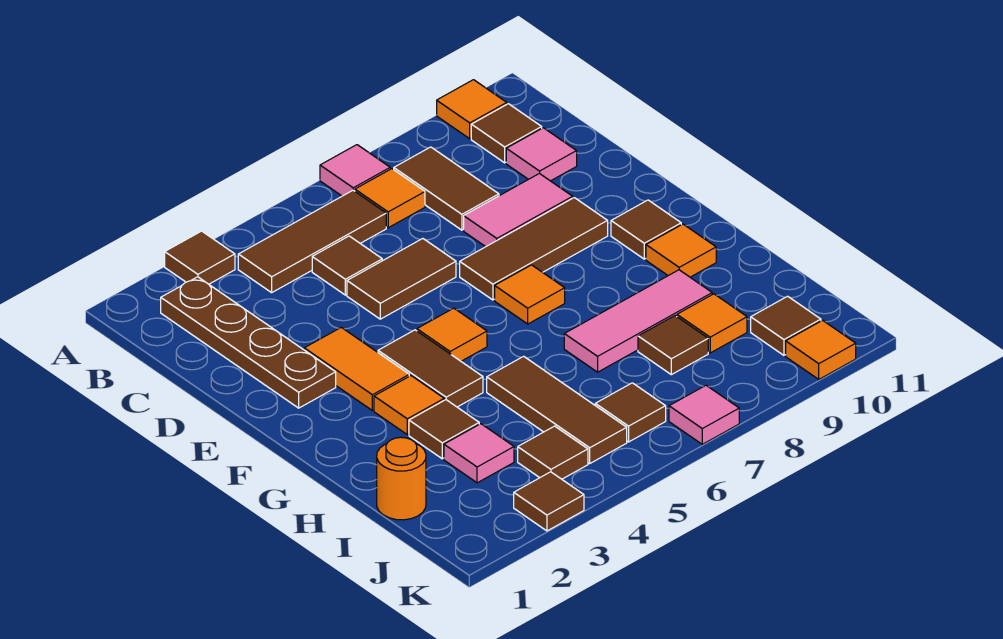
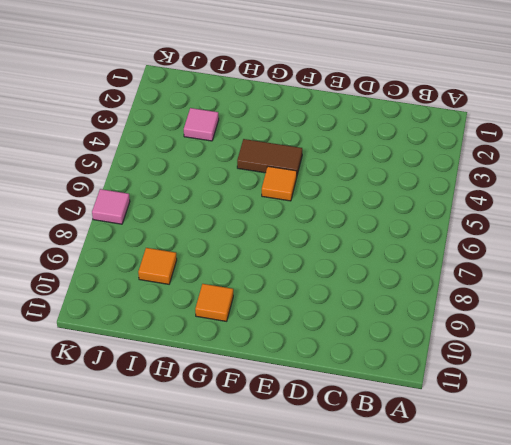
none -> brown tile A3 level 1
none -> pink tile A7 level 1
none -> orange tile A10 level 1
none -> brown plate B2:E2 level 1

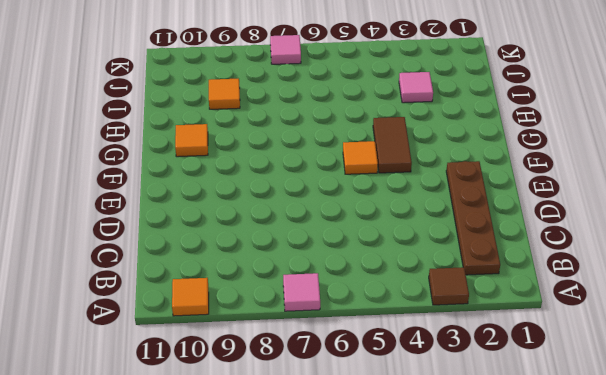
none -> brown tile B4:B6 level 1
none -> orange tile B7 level 1
none -> brown tile B8:C8 level 1
none -> brown tile B10 level 1

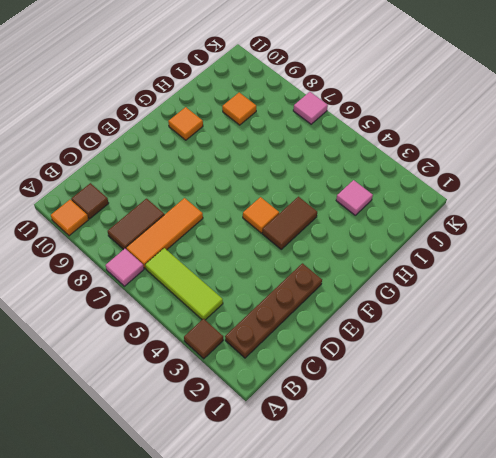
lime tile B4:B6 level 1 -> brown tile B4:B6 level 1
orange tile B7:D7 level 1 -> orange tile B7 level 1
none -> brown tile C5 level 1
none -> pink tile C10 level 1
none -> brown tile D5:D6 level 1
none -> pink tile D8:D9 level 1

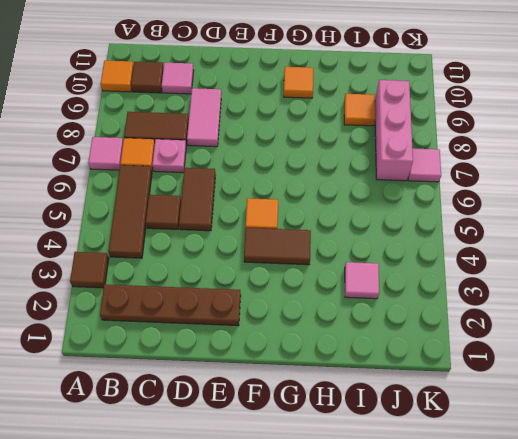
pink plate C7 level 1 -> none
pink brick J7:J9 level 1 -> none
none -> orange tile E3:F3 level 1
none -> brown tile E7:E9 level 1
none -> orange tile F7 level 1
none -> brown tile F10 level 1

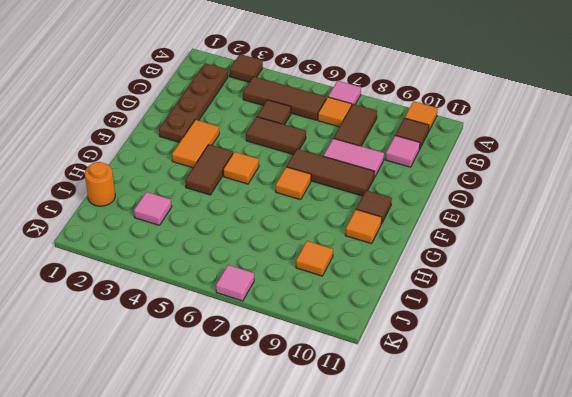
none -> orange tile G3 level 1
none -> brown tile H3 level 1
none -> brown tile H5:J5 level 1
none -> pink tile H7:H9 level 1

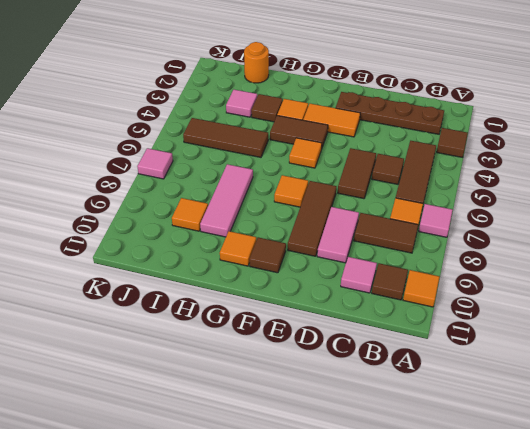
none -> brown tile I8 level 1
none -> brown tile J4 level 1
none -> brown tile J6 level 1
none -> brown tile J10 level 1

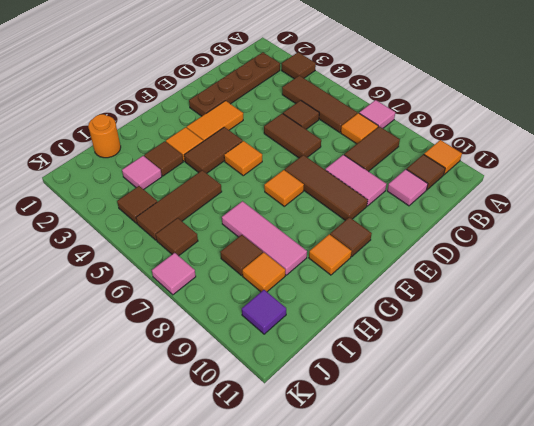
purple tile J10 level 1 -> brown tile J10 level 1
none -> brown tile K3 level 1
none -> orange tile K10 level 1

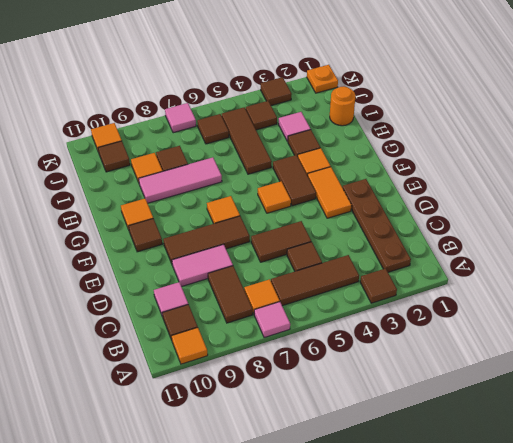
orange plate K1 level 1 -> none

